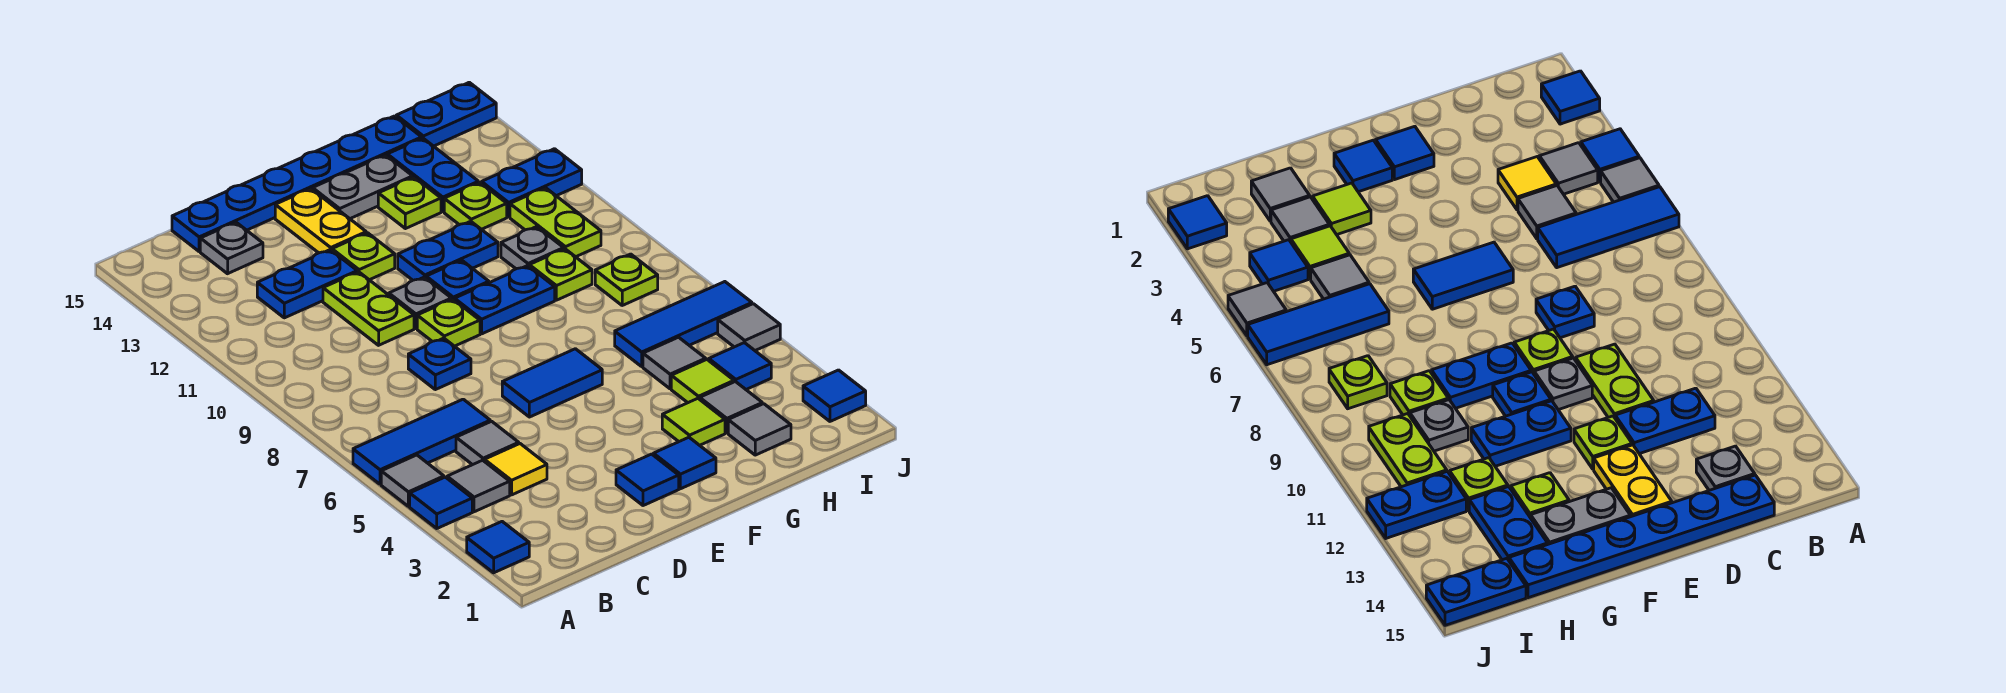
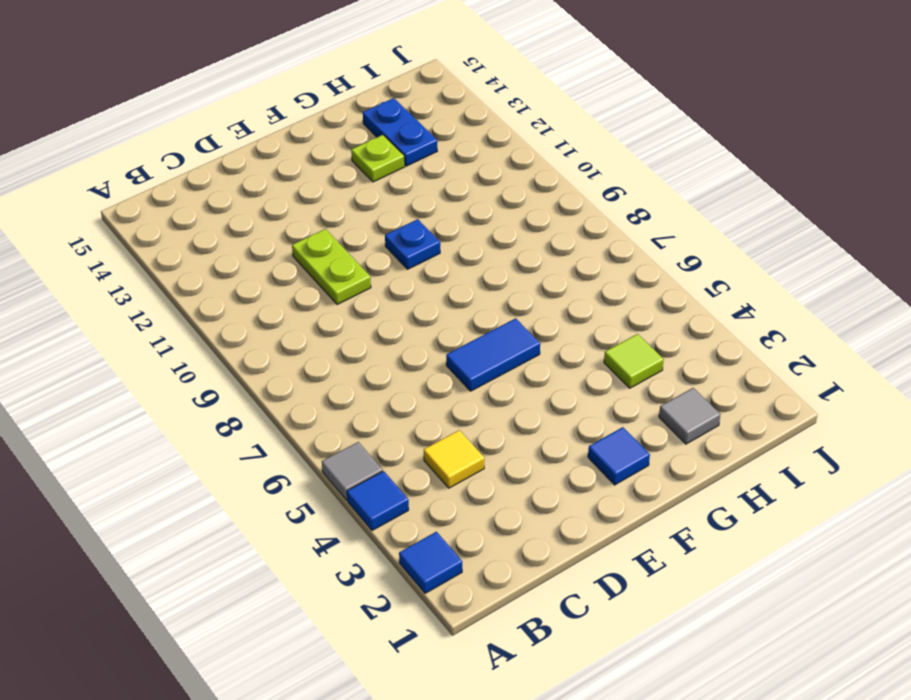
none -> blue tile A6:C6 level 1
none -> grey tile B4 level 1
none -> grey tile C5 level 1
none -> blue plate C12:D12 level 1

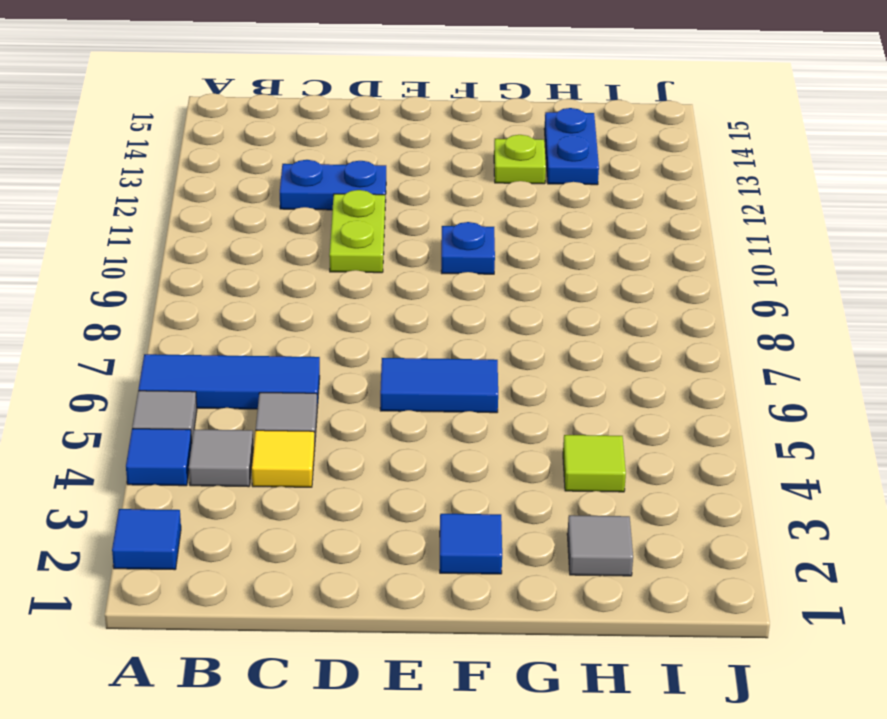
none -> grey plate C14 level 1
none -> blue plate C15:H15 level 1
none -> blue plate D8 level 1
none -> blue tile E2 level 1

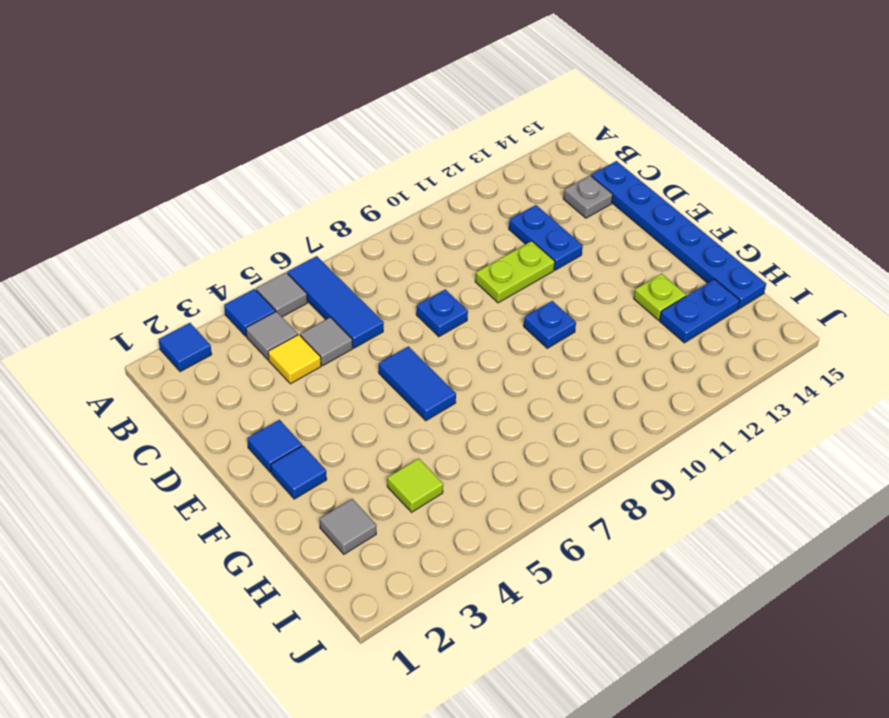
none -> lime plate E9 level 1
none -> grey plate E10 level 1
none -> lime plate E12 level 1
none -> yellow plate E13:E14 level 1

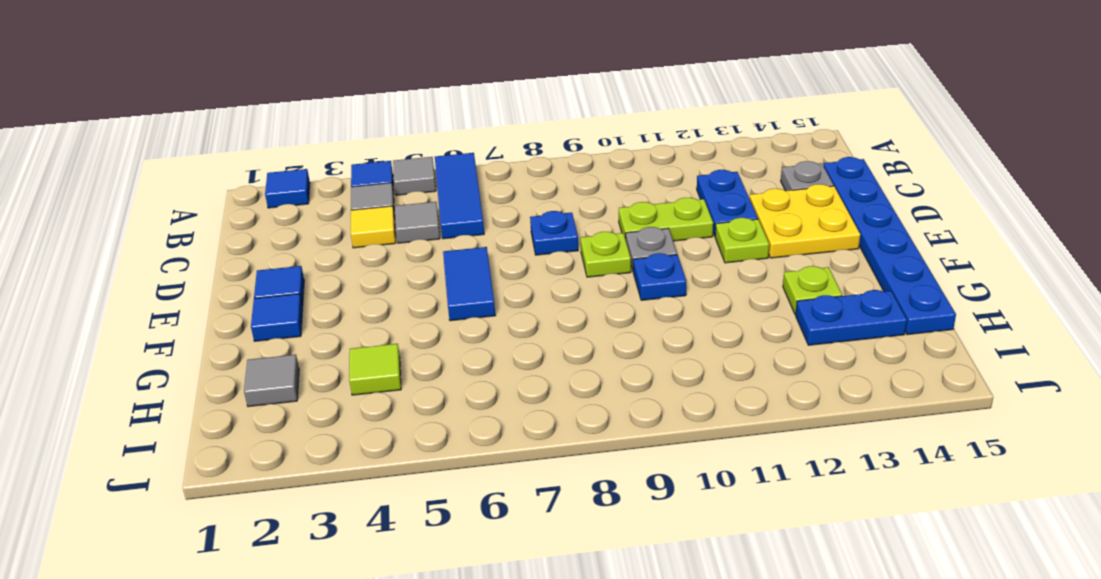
yellow plate D13:E14 level 1 -> yellow plate E13:E14 level 1
none -> blue plate F9:G9 level 1
none -> blue plate F11:G11 level 1
none -> grey plate F14:G14 level 1
none -> lime tile G3 level 1

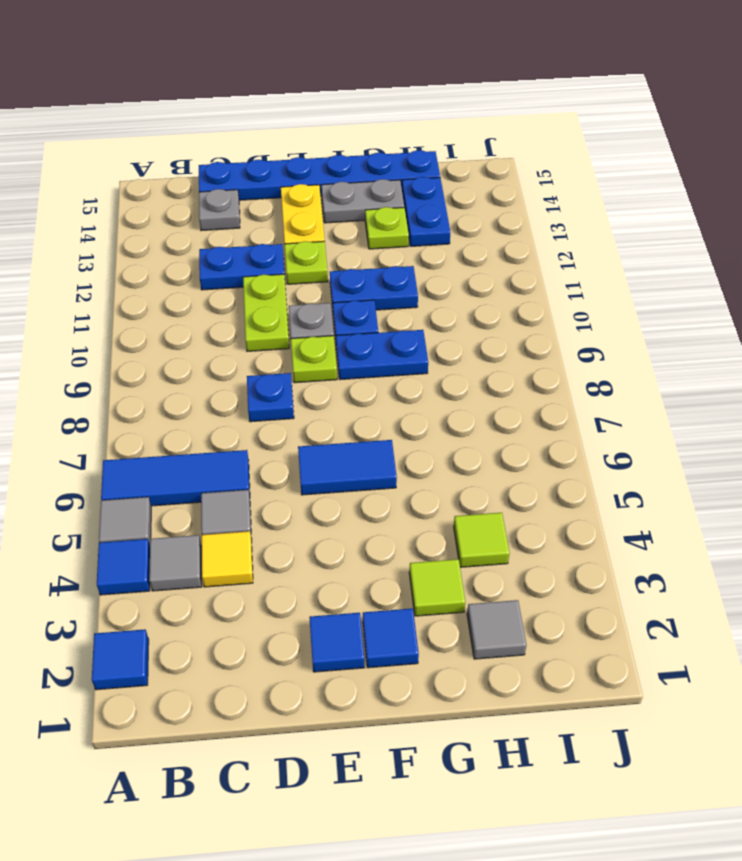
none -> grey tile H3 level 1
none -> grey tile H5 level 1
none -> blue tile H6:J6 level 1
none -> lime plate H9 level 1

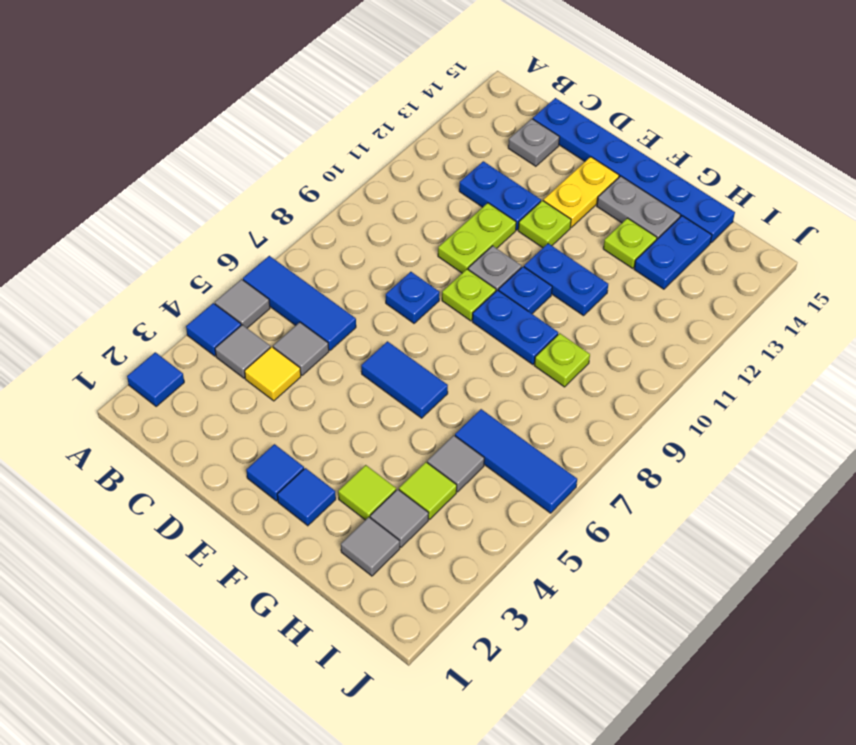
none -> grey plate H10 level 1
none -> lime plate H12 level 1
none -> blue tile I4 level 1
none -> lime plate I8 level 1

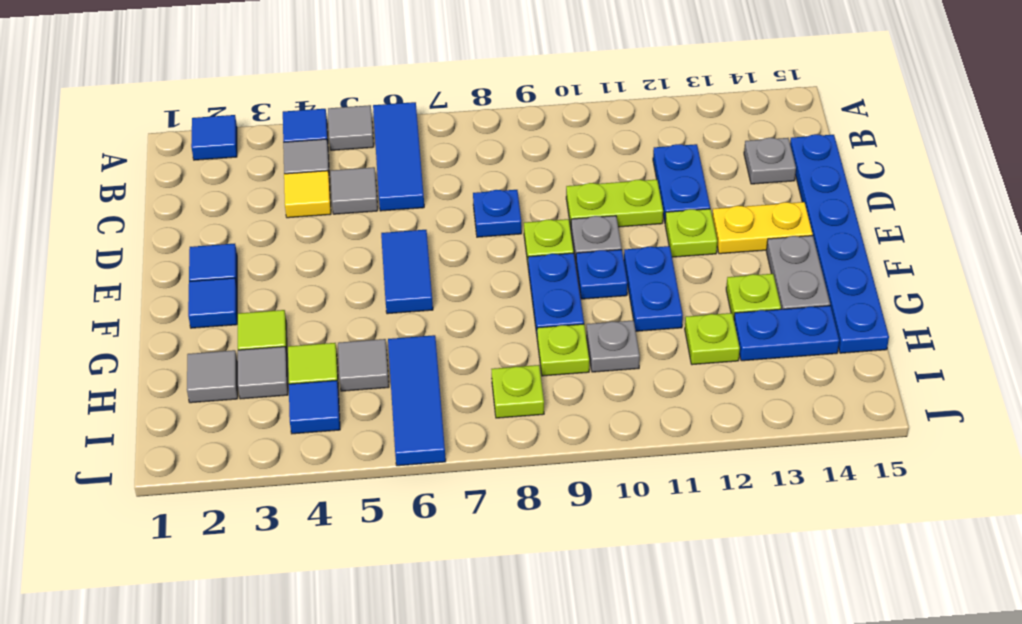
none -> lime plate I10:I11 level 1
none -> blue plate I12:J12 level 1
none -> blue plate I15:J15 level 1
none -> blue tile J2 level 1

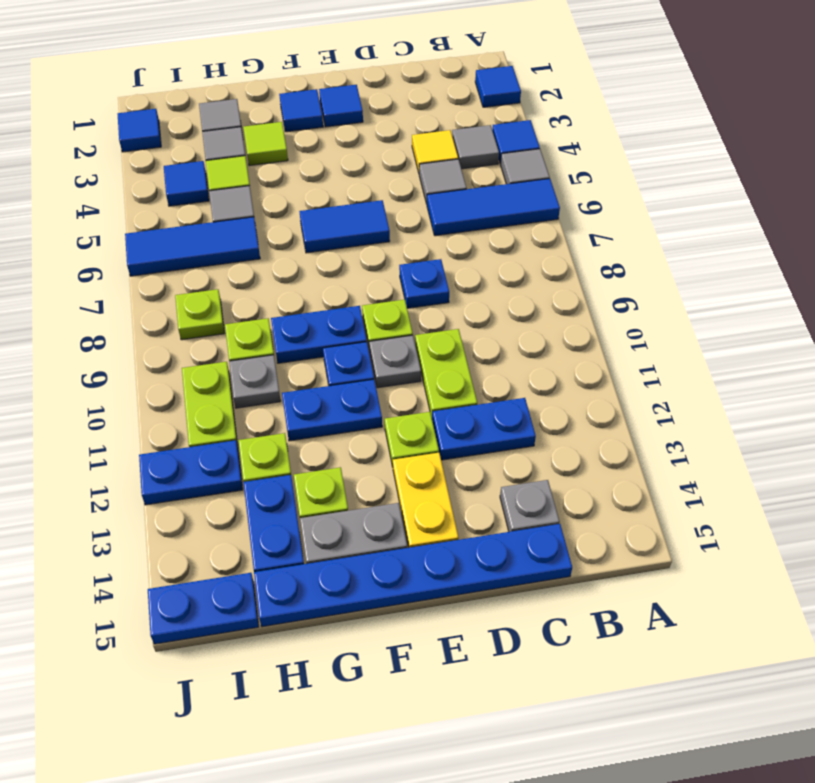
none -> grey tile J5 level 1

